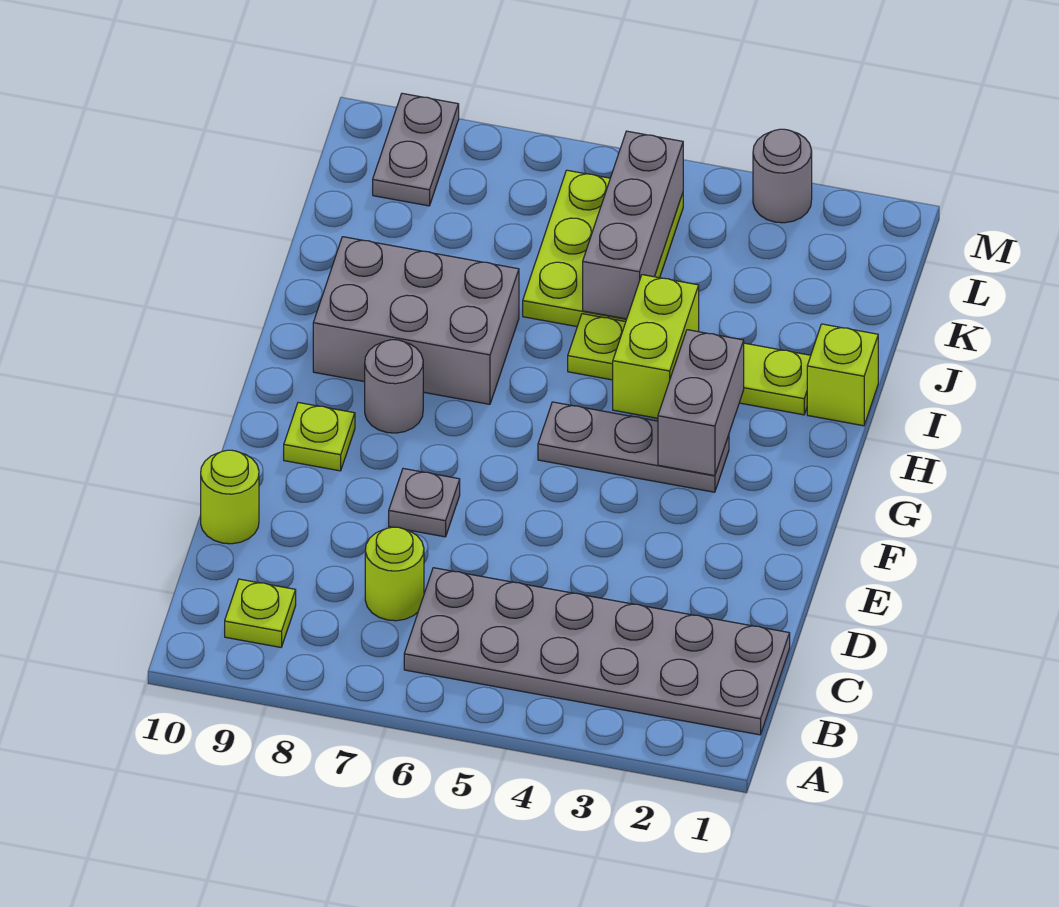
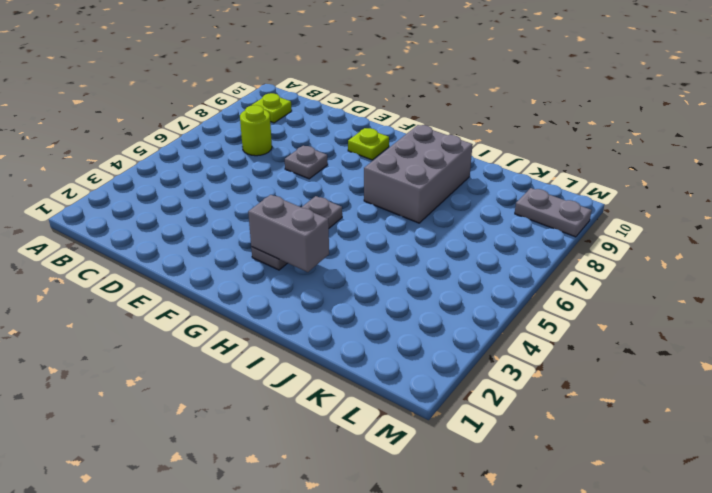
none -> grey plate B1:C6 level 1
none -> lime round brick D10 level 1
none -> grey round brick G8 level 1

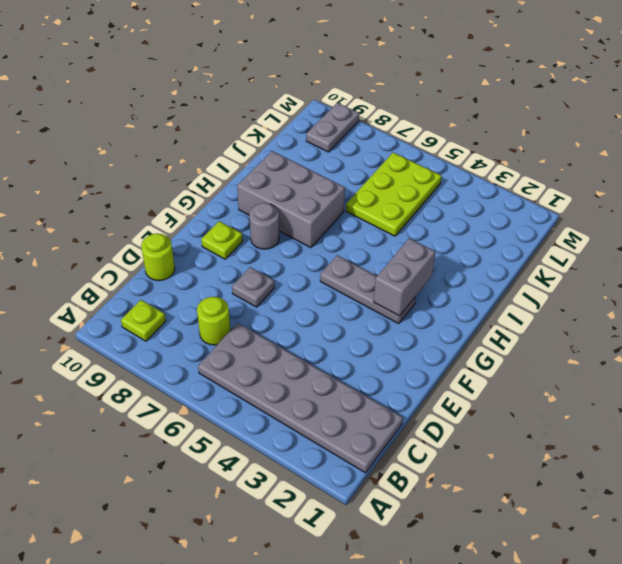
none -> lime brick I1 level 1
none -> lime plate I2:I5 level 1
none -> grey round brick M3 level 1

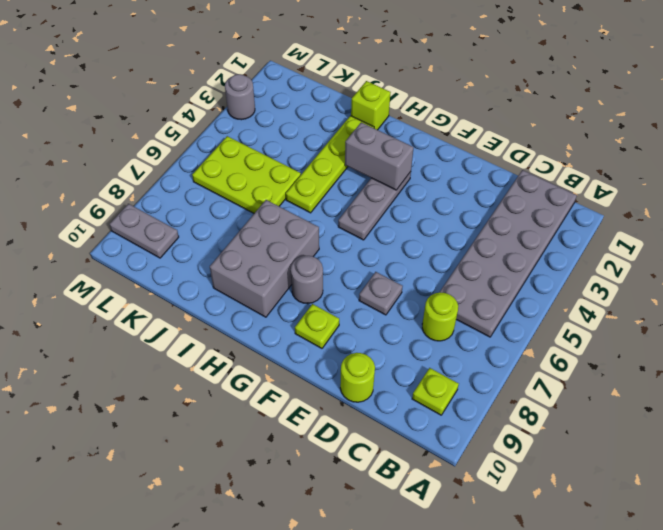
none -> lime brick H4:I4 level 2
none -> grey brick J5:L5 level 2

